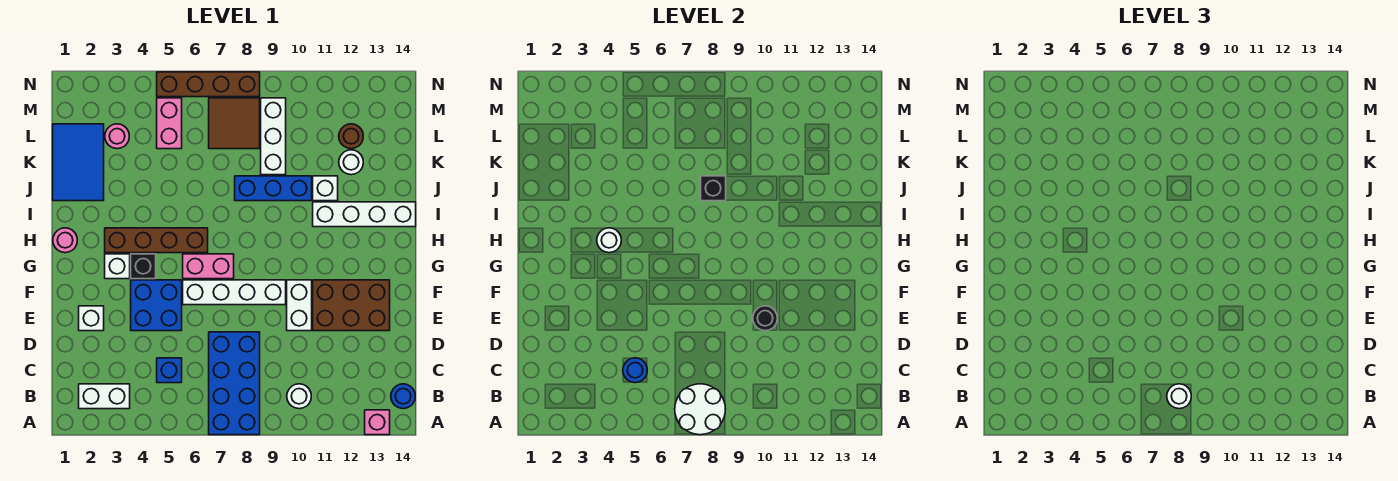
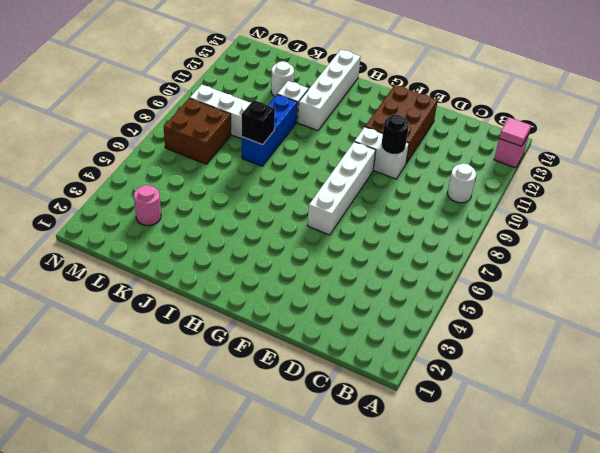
pink tile A13 level 2 -> none
brown brick L7:M8 level 1 -> brown tile L7:M8 level 1
none -> blue brick A7:D8 level 1
none -> white brick B2:B3 level 1
none -> blue round brick B14 level 1
none -> blue brick C5 level 1

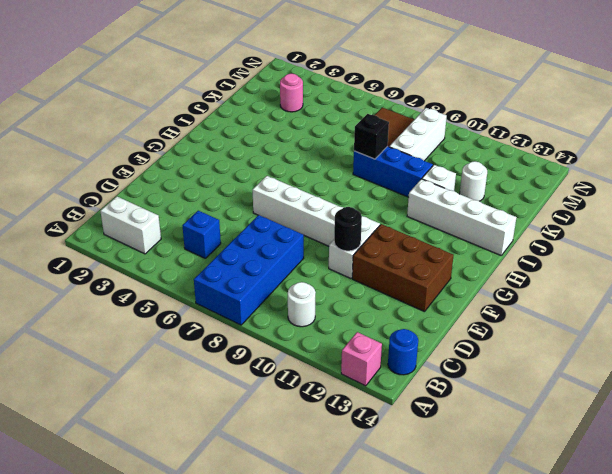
none -> white brick E2 level 1
none -> blue brick E4:F5 level 1
none -> white brick G3 level 1
none -> black brick G4 level 1

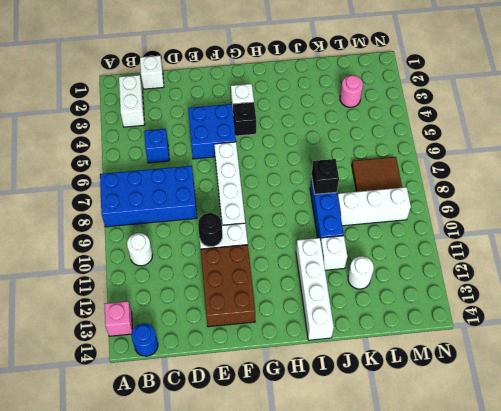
white brick C1 level 1 -> white brick E2 level 1
none -> pink brick G6:G7 level 1
none -> pink round brick H1 level 1
none -> brown brick H3:H6 level 1
none -> blue tile J1:L2 level 1

